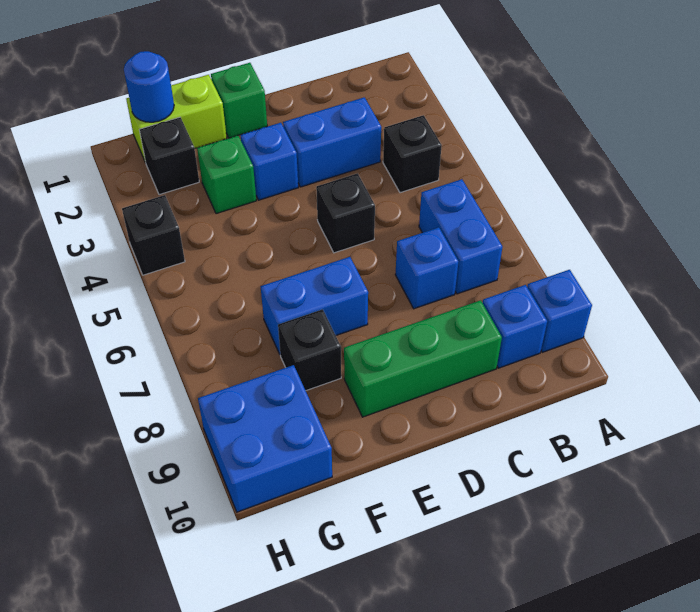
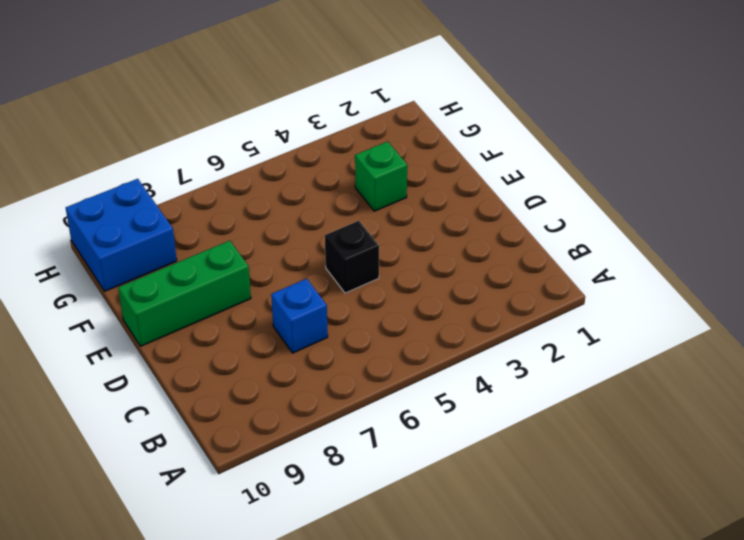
green brick E8:E10 level 1 -> green brick C9:E9 level 1
none -> blue brick A9 level 1
none -> black brick B4 level 1
none -> blue brick B6:B7 level 1

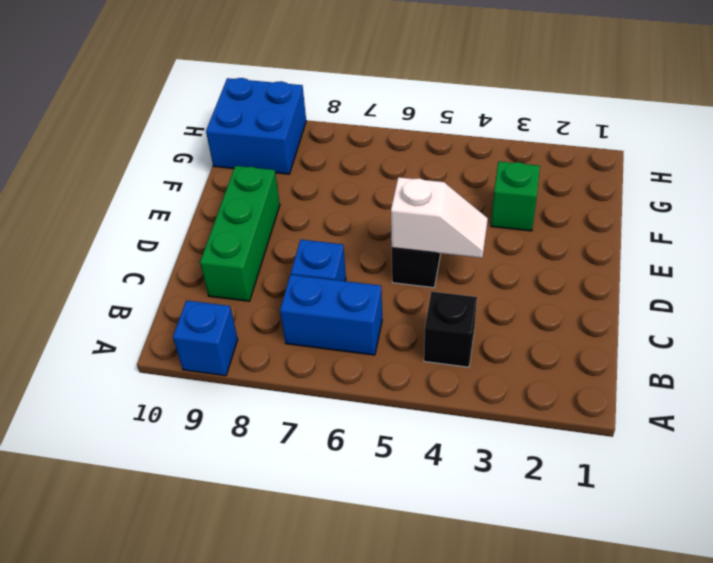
white slope D4:D5 level 2 top 5 -> none
none -> blue brick B9 level 1
none -> blue brick C3:D3 level 1
none -> green brick E1 level 1

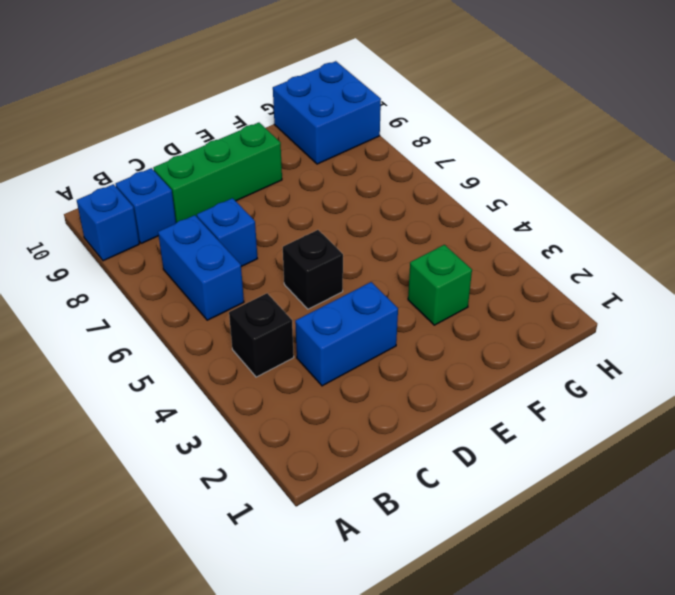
none -> green brick E1 level 1
none -> blue brick E3 level 1
none -> blue brick E7:F7 level 1

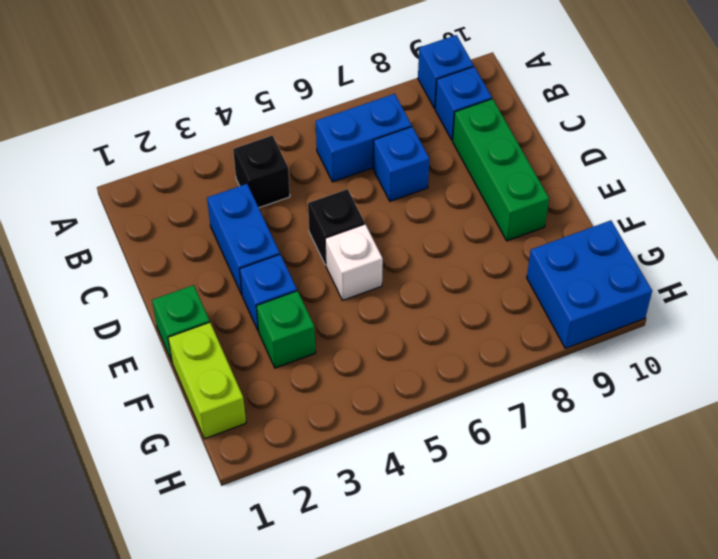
white brick E5 level 1 -> none
none -> blue brick E7:F7 level 1
none -> black brick F8 level 1
none -> black brick G2 level 1

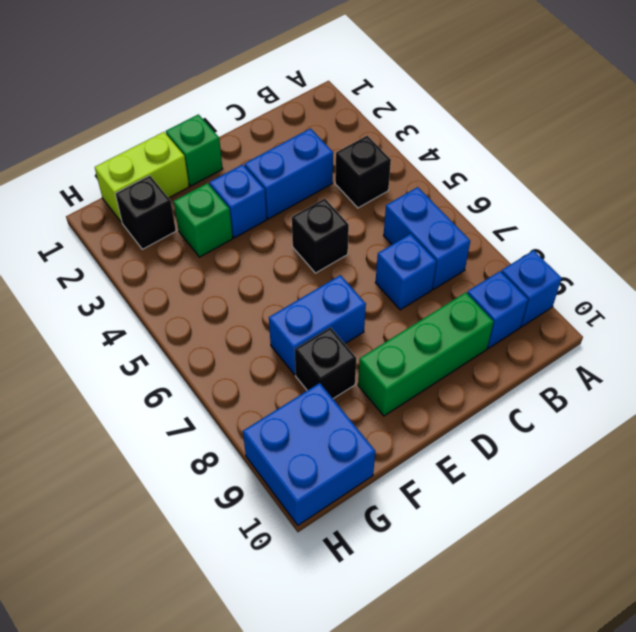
none -> black brick H4 level 1
none -> blue round brick G1 level 2

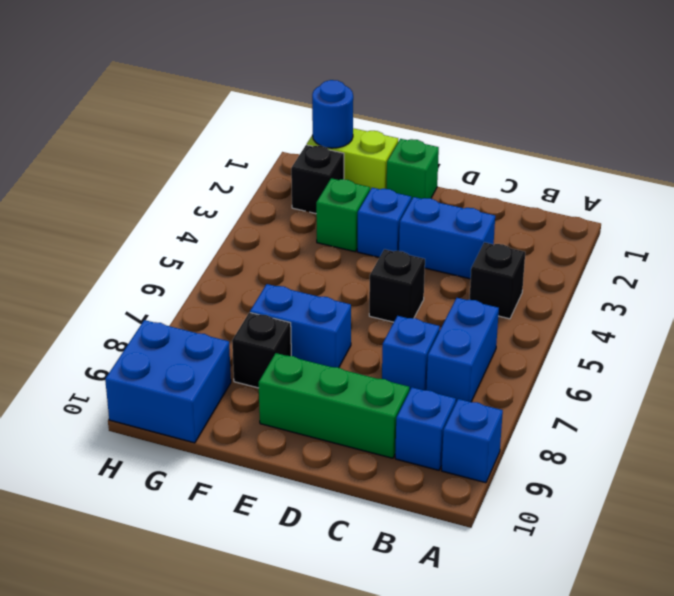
none -> black brick H4 level 1

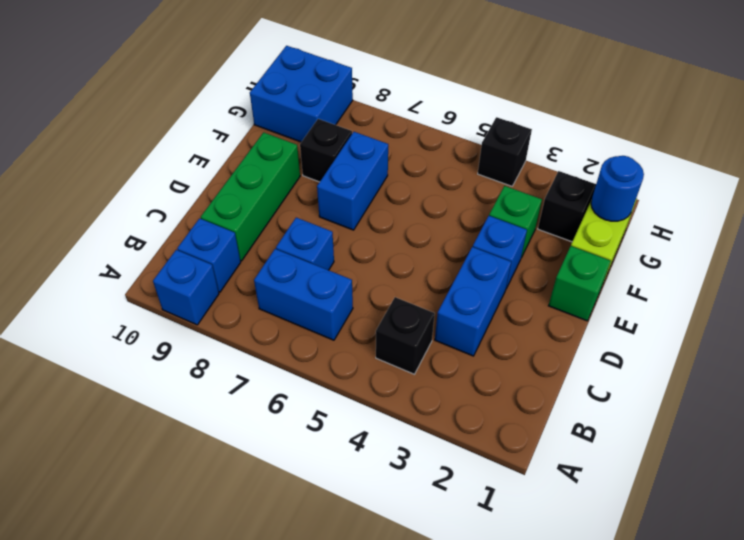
none -> black brick D5 level 1

